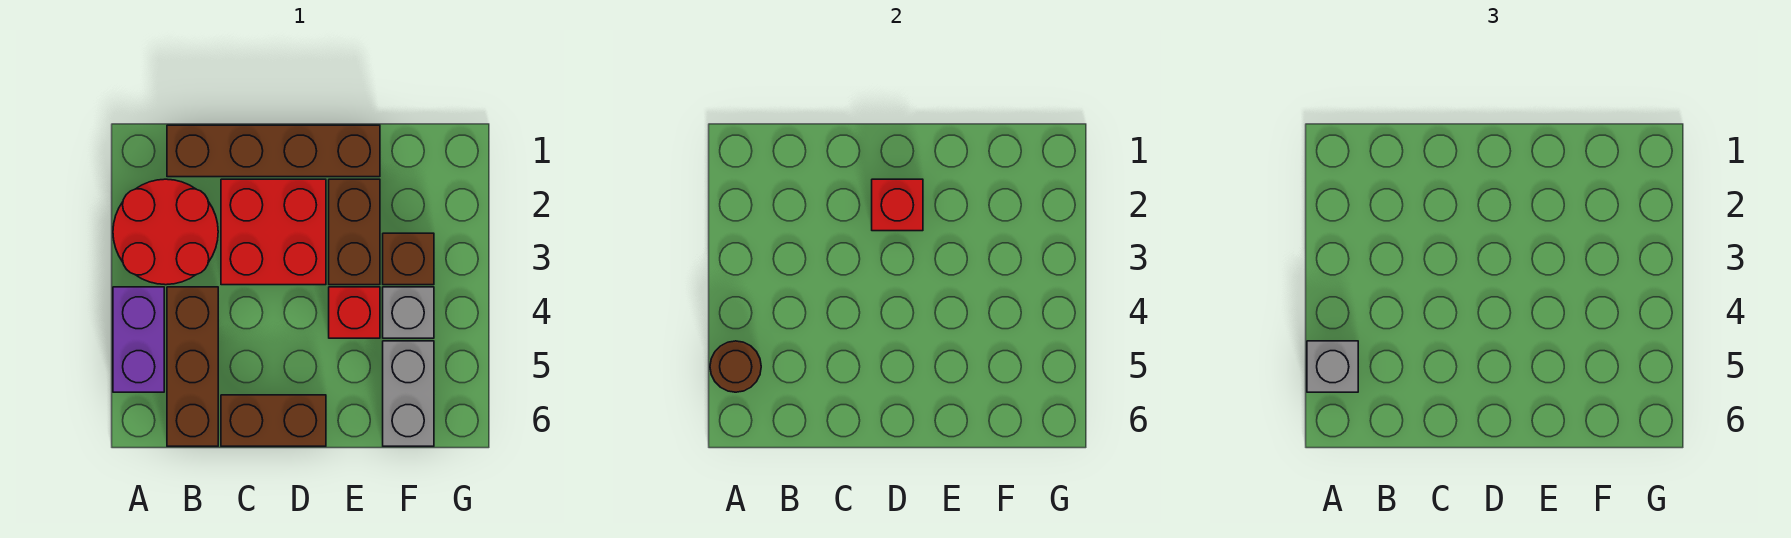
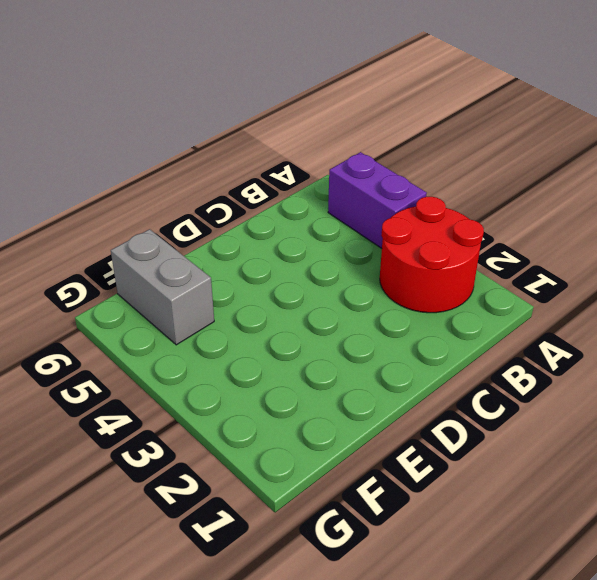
none -> brown brick B1:E1 level 1
none -> brown brick B4:B6 level 1
none -> red brick C2:D3 level 1

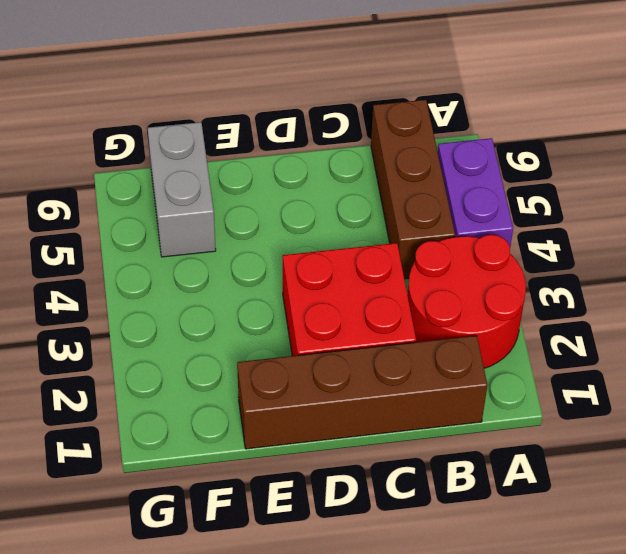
none -> brown brick C6:D6 level 1
none -> brown brick E2:E3 level 1
none -> red brick E4 level 1

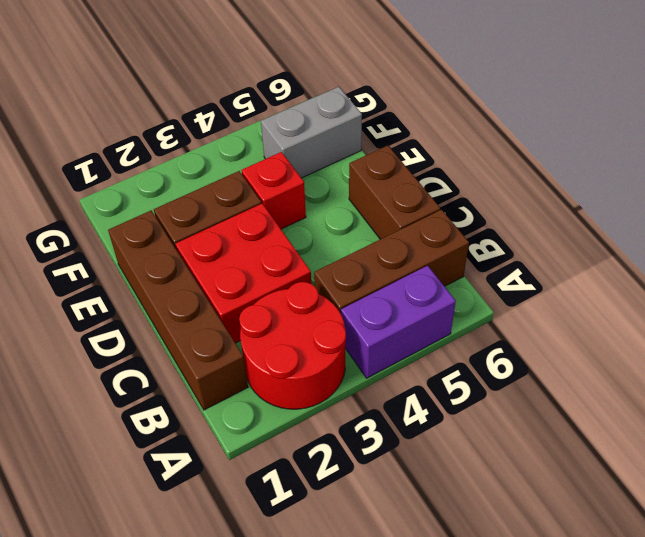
none -> brown brick F3 level 1
none -> grey brick F4 level 1
none -> brown round brick A5 level 2

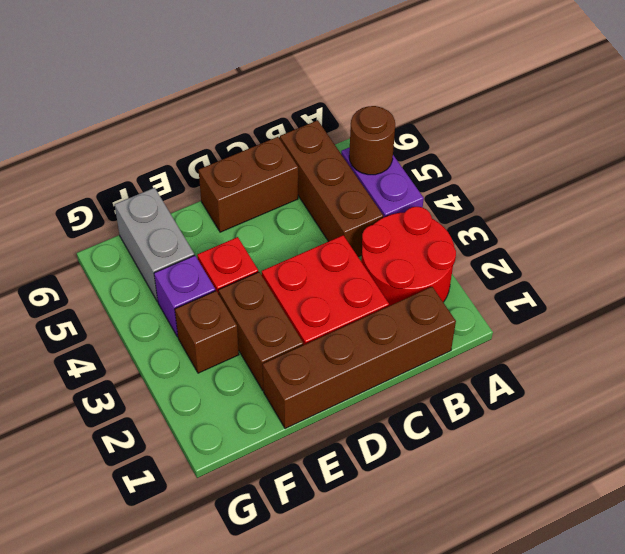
purple brick F4 level 1 -> grey brick F4 level 1
none -> red brick D2 level 2
none -> grey brick A5 level 3

